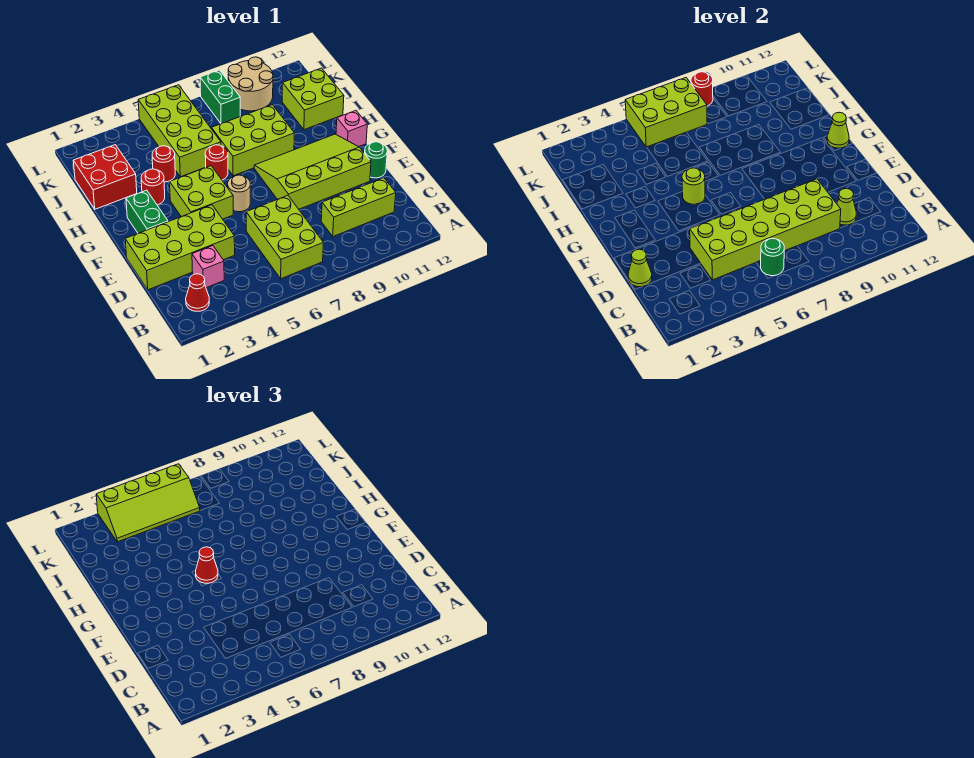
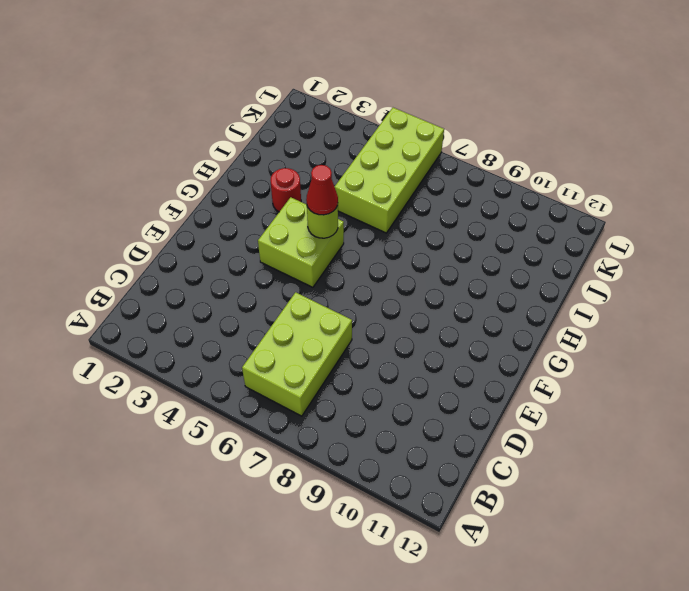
none -> red cone B2 level 1
none -> pink brick C3 level 1
none -> lime brick C9:C11 level 1
none -> lime brick D1:E4 level 1

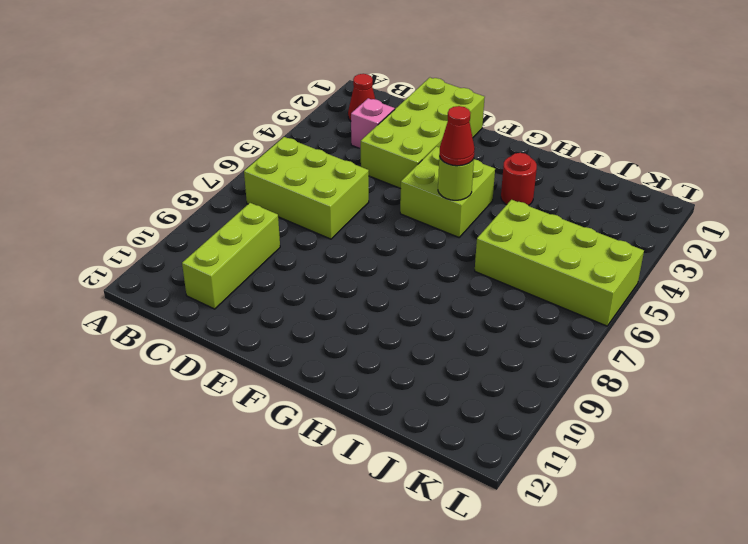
none -> lime slope E8:G11 level 1 top E
none -> green round brick E12 level 1
none -> green brick F2:G2 level 1
none -> tan round brick F6 level 1

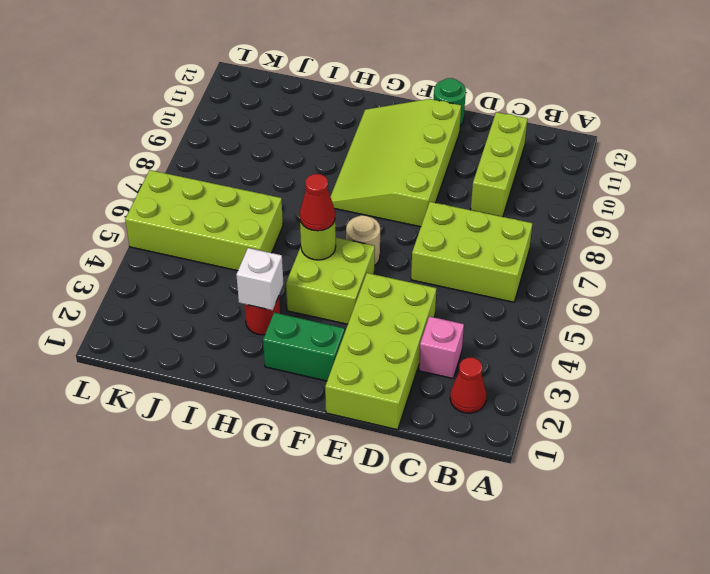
white brick H3 level 2 -> none
none -> pink brick G12 level 1
none -> red round brick H6 level 1
none -> lime brick H7:I9 level 1
none -> red brick I1:J2 level 1

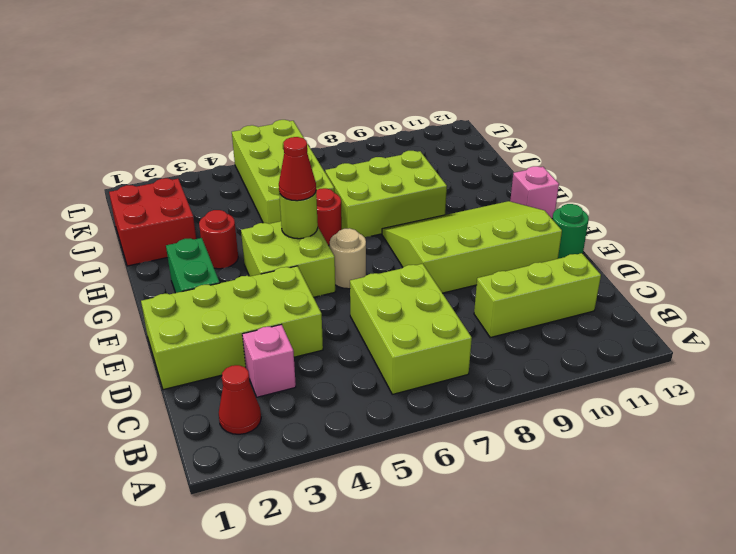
none -> red round brick I4 level 1
none -> lime brick I11:J12 level 1
none -> green brick K8:L8 level 1
none -> tan round brick K9:L10 level 1

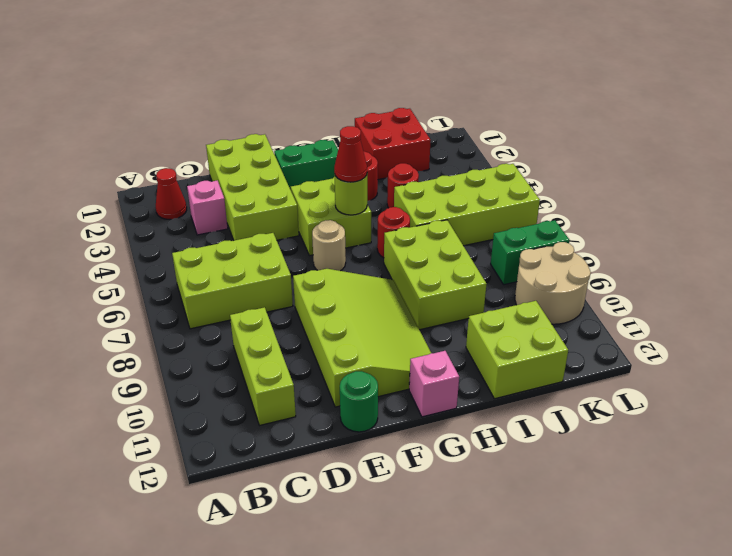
none -> green round brick B6 level 2
none -> lime brick C4:D9 level 2
none -> lime cone C10 level 2
none -> lime cone D1 level 2

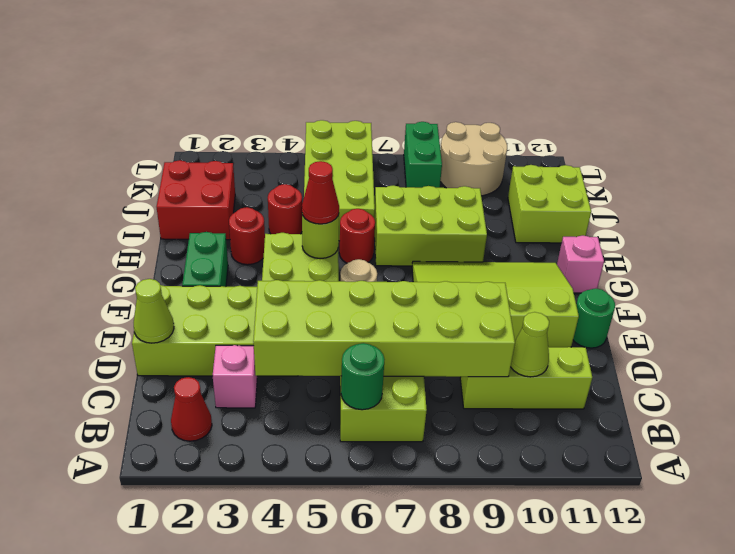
none -> lime cone G12 level 2
none -> lime brick K5:L7 level 2
none -> red round brick L8 level 2
none -> lime slope K3:L6 level 3 top L

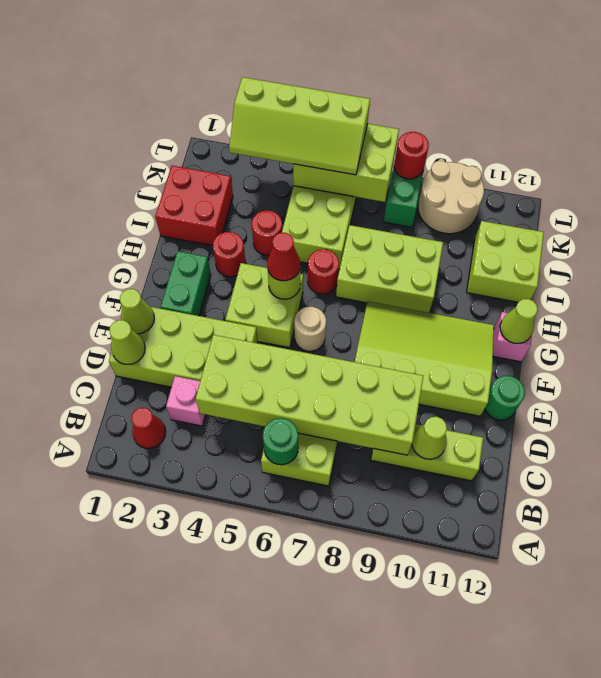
lime cone E1 level 2 -> none

